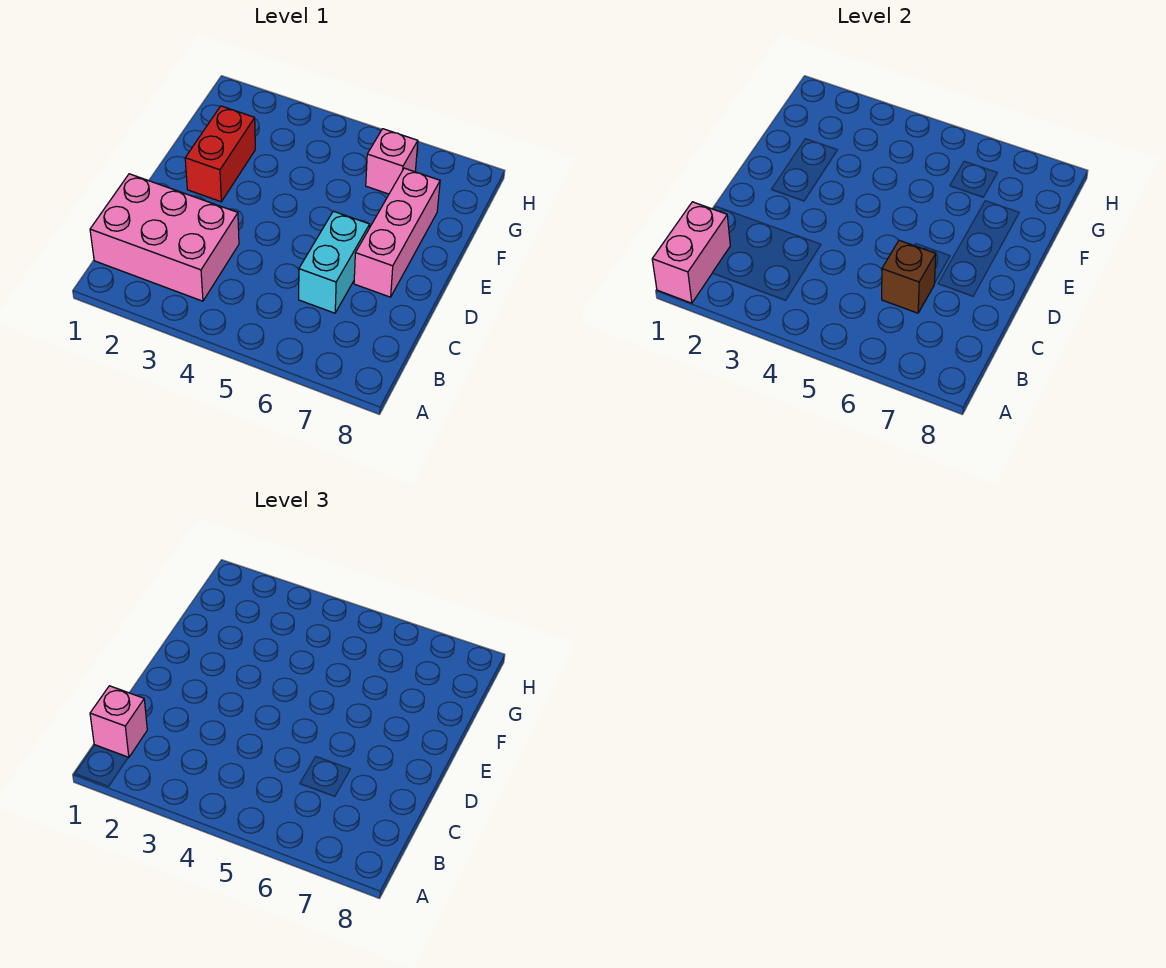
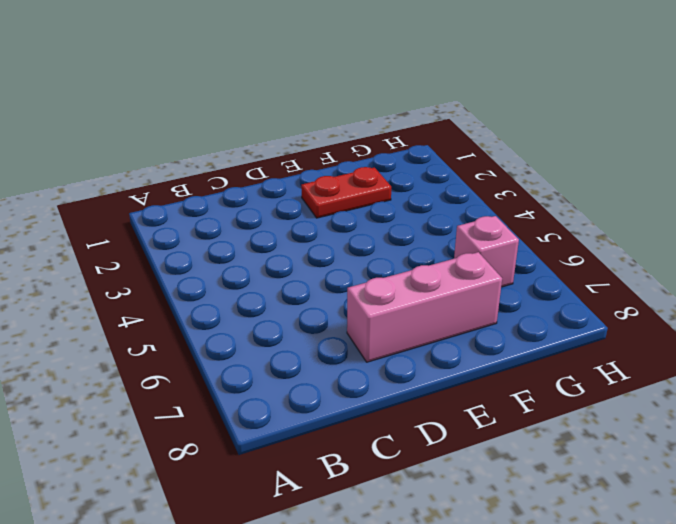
red plate E2:F2 level 1 -> red brick E2:F2 level 1
none -> pink brick B1:C3 level 1
none -> cyan brick C6:D6 level 1

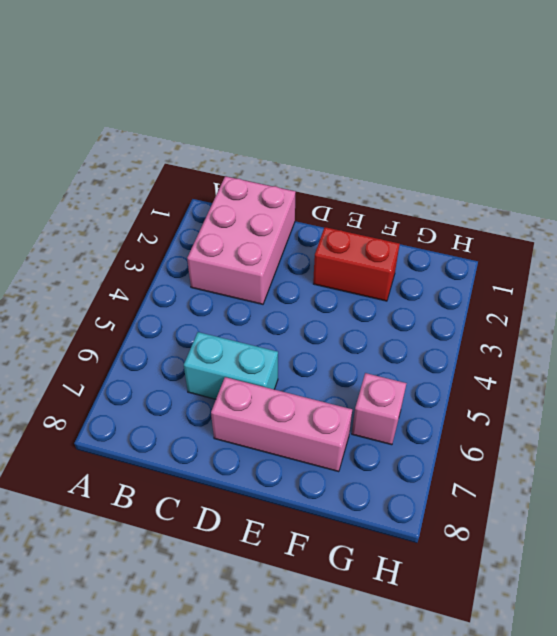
none -> pink brick A1:B1 level 2
none -> brown brick C6 level 2

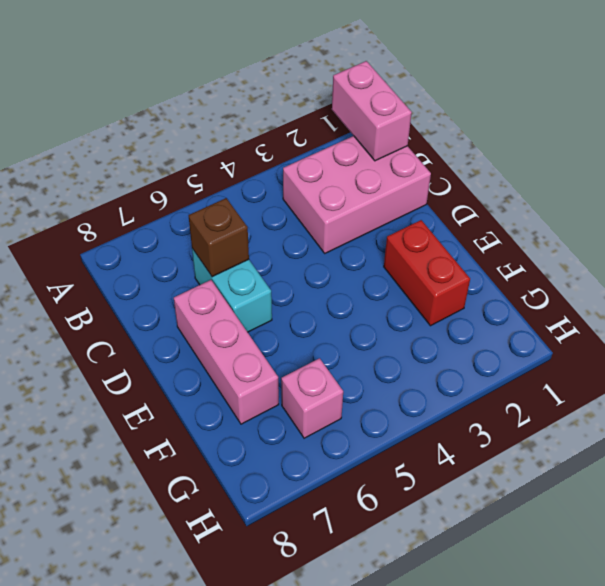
none -> pink brick B1 level 3

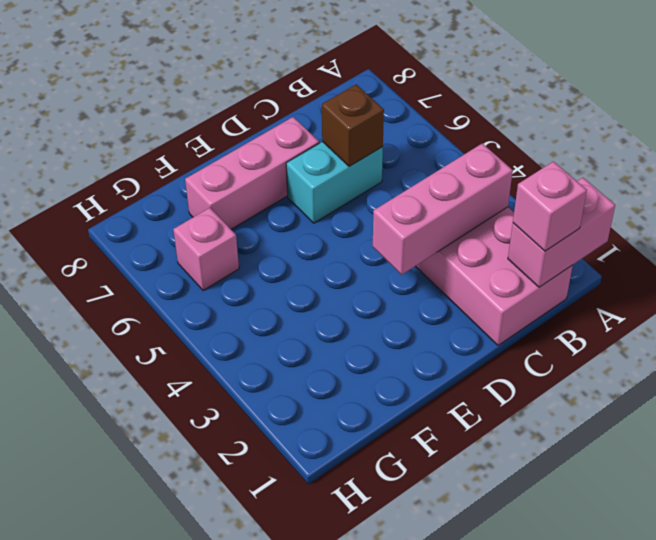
pink brick B3:D3 level 2 -> none
none -> red brick E2:F2 level 1

